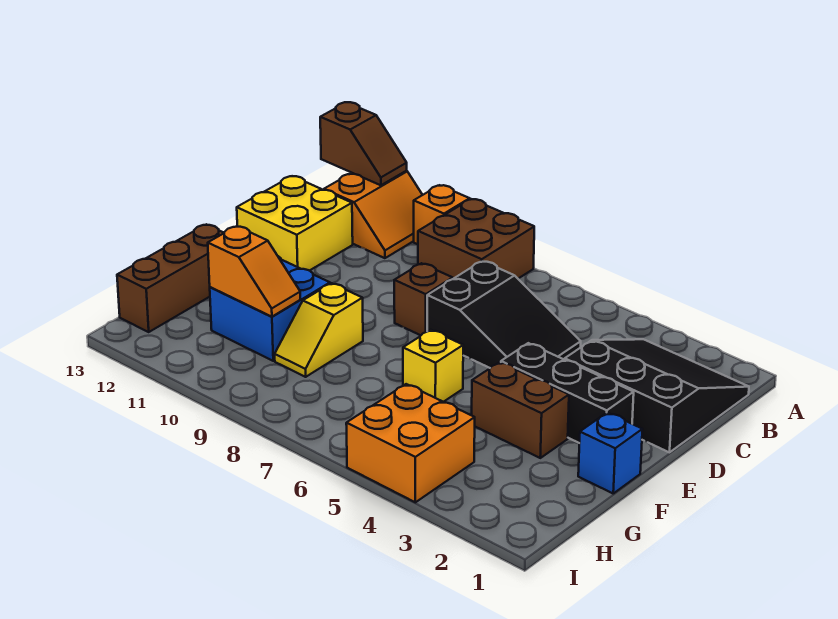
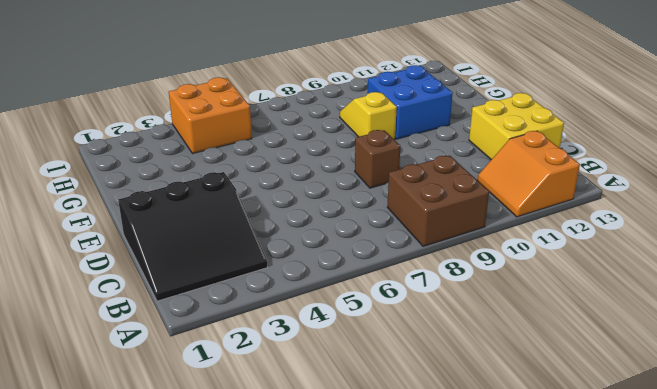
none -> orange brick A10 level 1
none -> black slope C5:D7 level 1 top 7
none -> black brick E2:E4 level 1

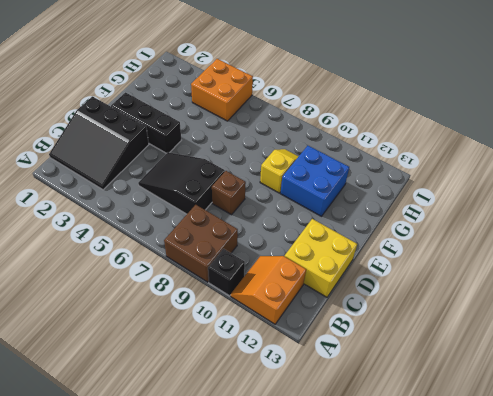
black brick A10 level 1 -> orange brick A10 level 1
none -> blue brick F1 level 1
none -> brown brick F3:F4 level 1
none -> yellow brick F6 level 1

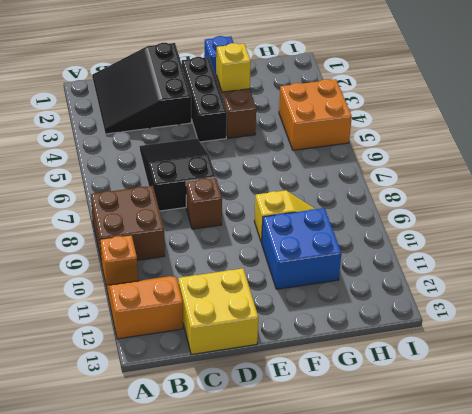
yellow brick F3 level 2 -> yellow brick F6 level 1
none -> brown brick F13:H13 level 1
none -> brown slope A12:A13 level 2 top 13
none -> orange slope G10:G11 level 2 top 11

